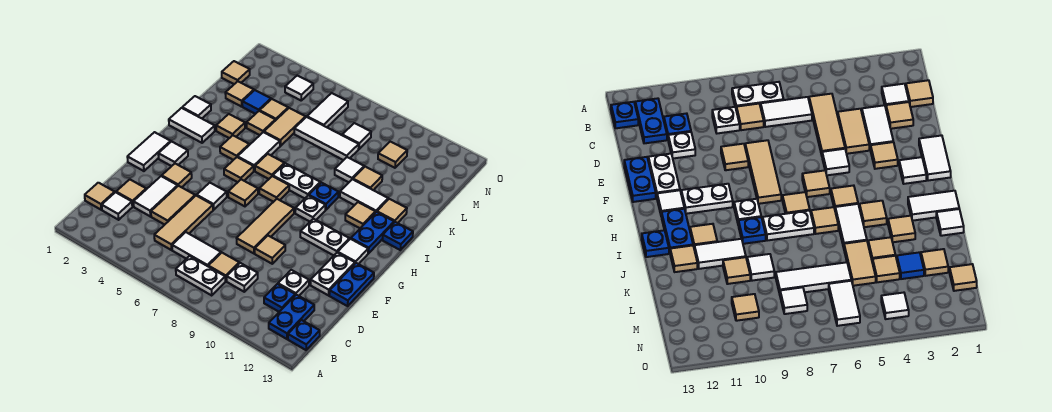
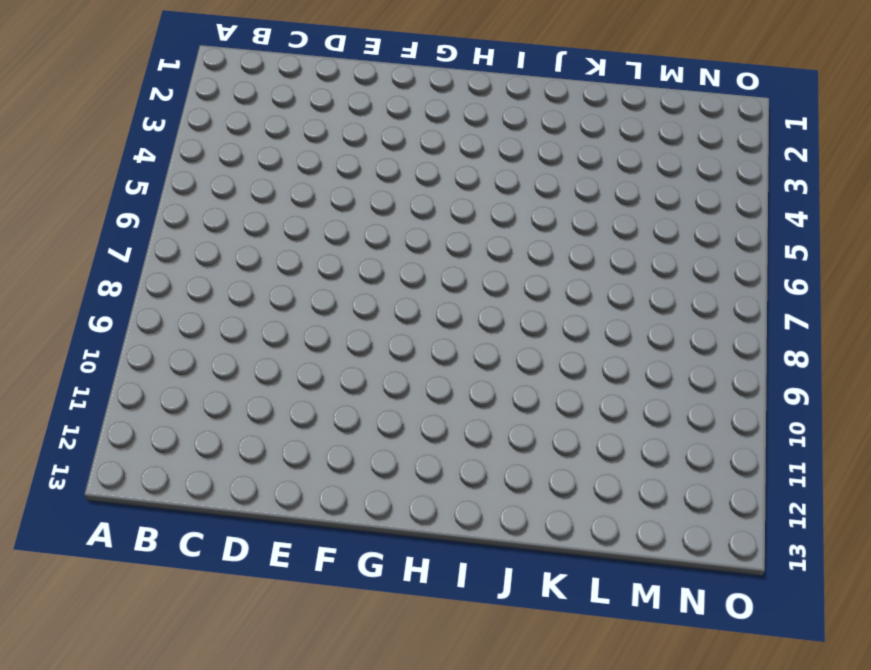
none -> white plate B7:B8 level 1
none -> blue plate B12:C12 level 1
none -> blue plate B13 level 1
none -> tan tile C1 level 1

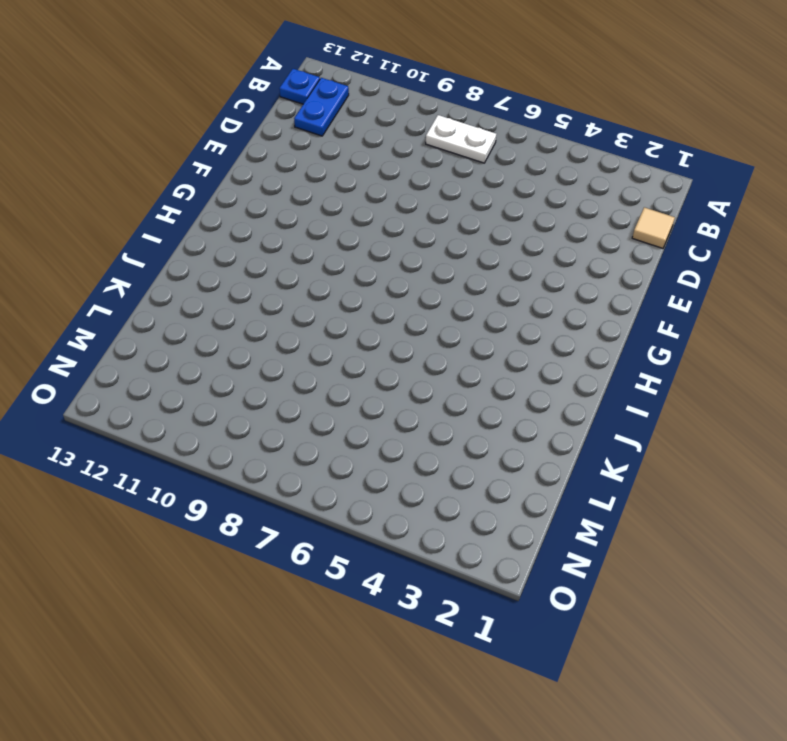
none -> white tile C2 level 1
none -> tan tile C5:E5 level 1
none -> white tile C6:C7 level 1
none -> tan tile C8 level 1

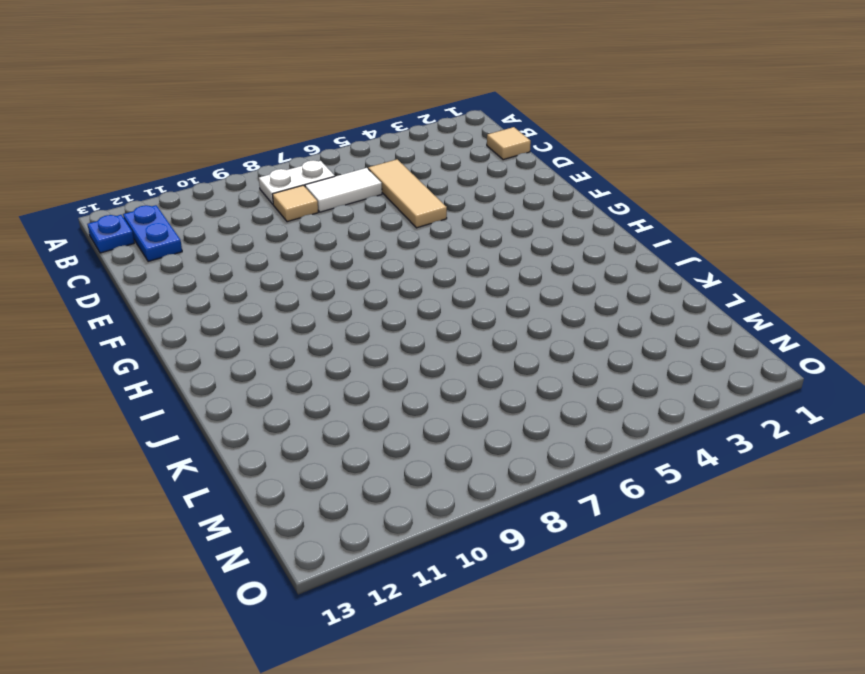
none -> white tile C2 level 1
none -> white plate C9 level 1
none -> blue plate C11 level 1
none -> tan tile D2 level 1

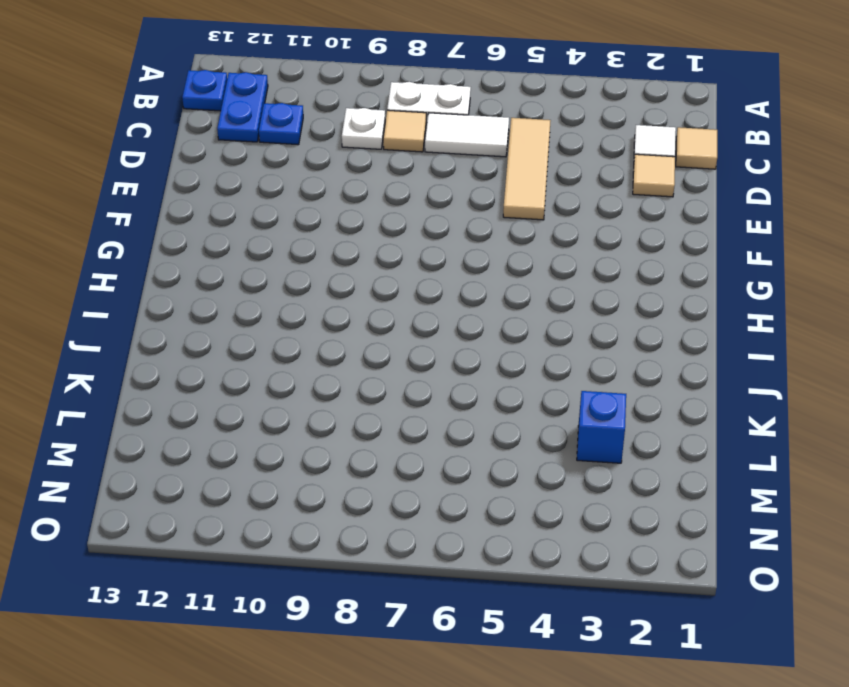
blue brick L3 level 1 -> blue tile L3 level 1
none -> white tile D3:E3 level 1
none -> tan tile D4:E4 level 1
none -> white plate D11 level 1
none -> tan tile E8:G8 level 1

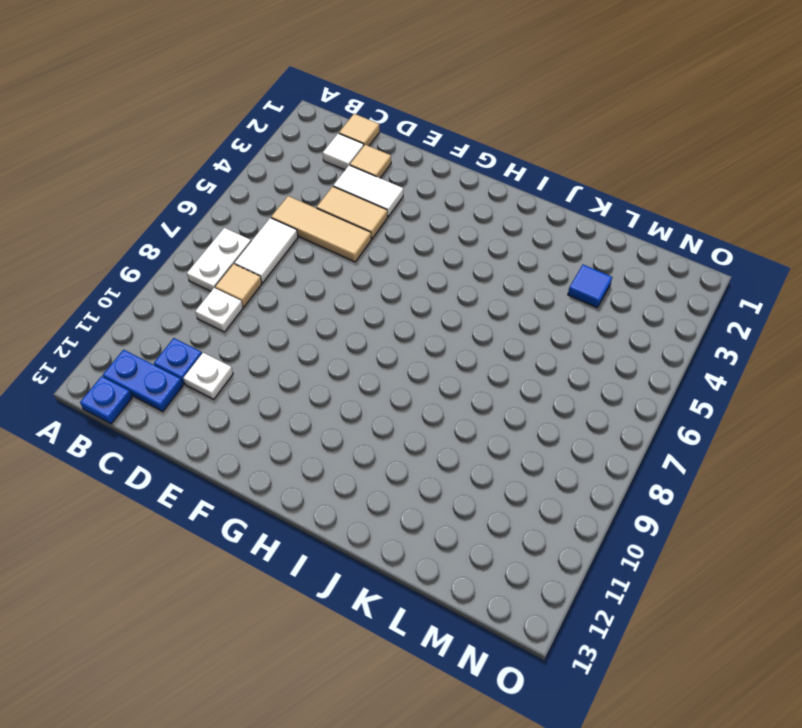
none -> tan tile E8:G8 level 1
none -> tan tile E9 level 1
none -> white plate E12:F12 level 1
none -> blue plate E13:F13 level 1

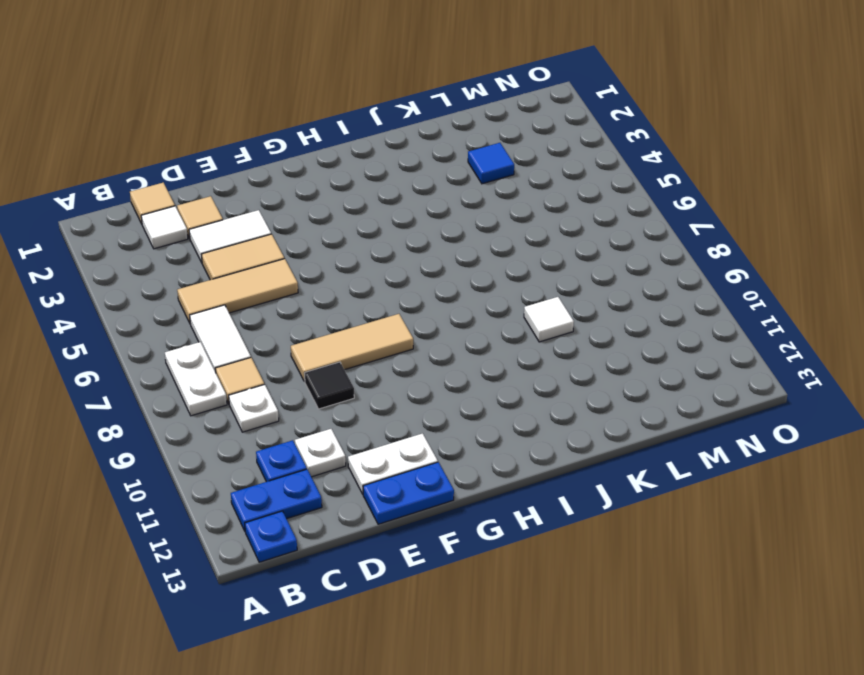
black tile E9 level 1 -> tan tile E9 level 1
none -> white tile F1:G1 level 1
none -> tan tile F3 level 1
none -> white tile F5 level 1
none -> white tile G2 level 1

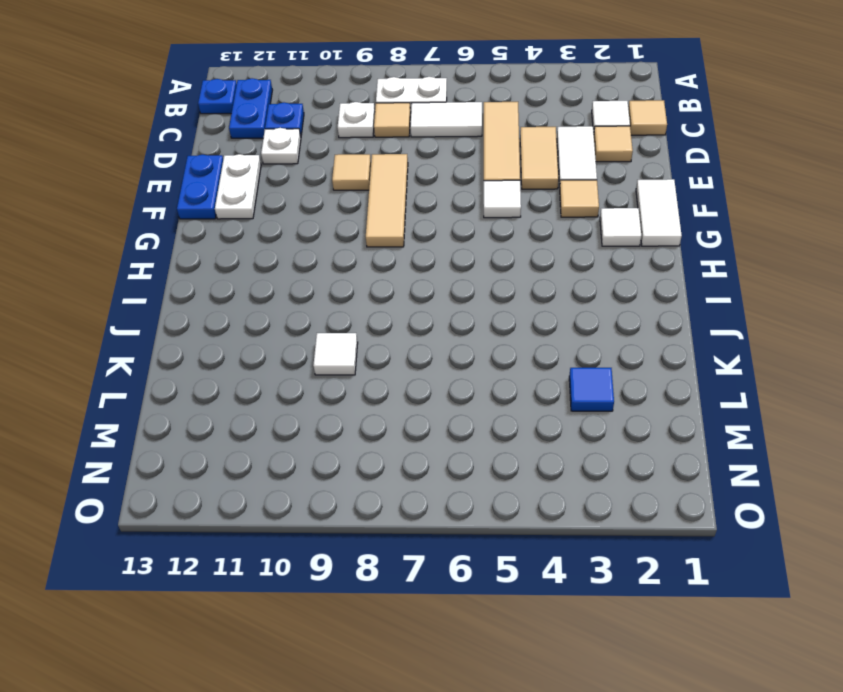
none -> tan tile G6 level 1
none -> white plate G10:G11 level 1
none -> white tile G12 level 1
none -> tan tile H5 level 1

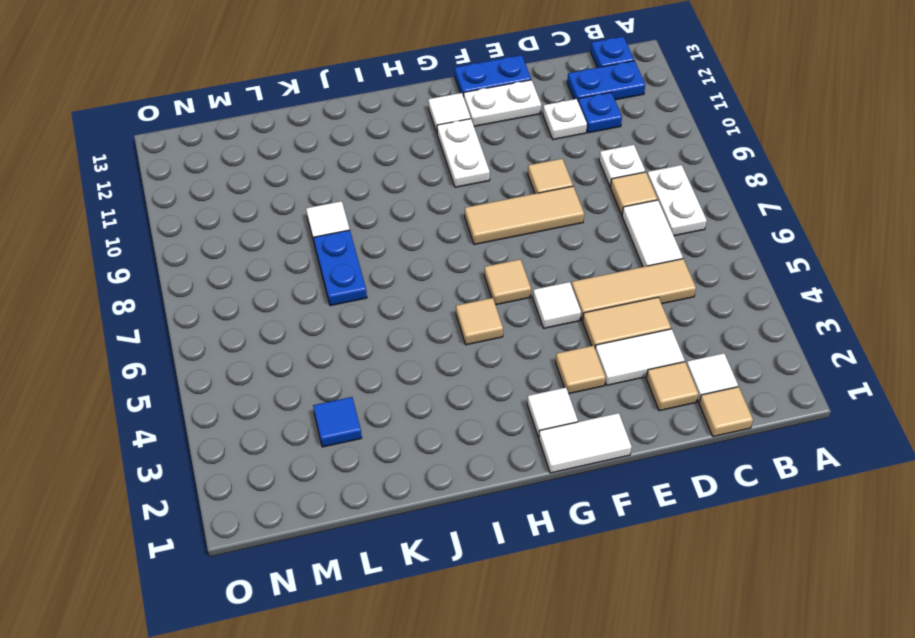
blue plate K7:K8 level 1 -> blue plate H12:I12 level 1
none -> tan tile H7 level 1
none -> white plate H9 level 1
none -> white tile I1:I2 level 1
none -> tan tile I4 level 1

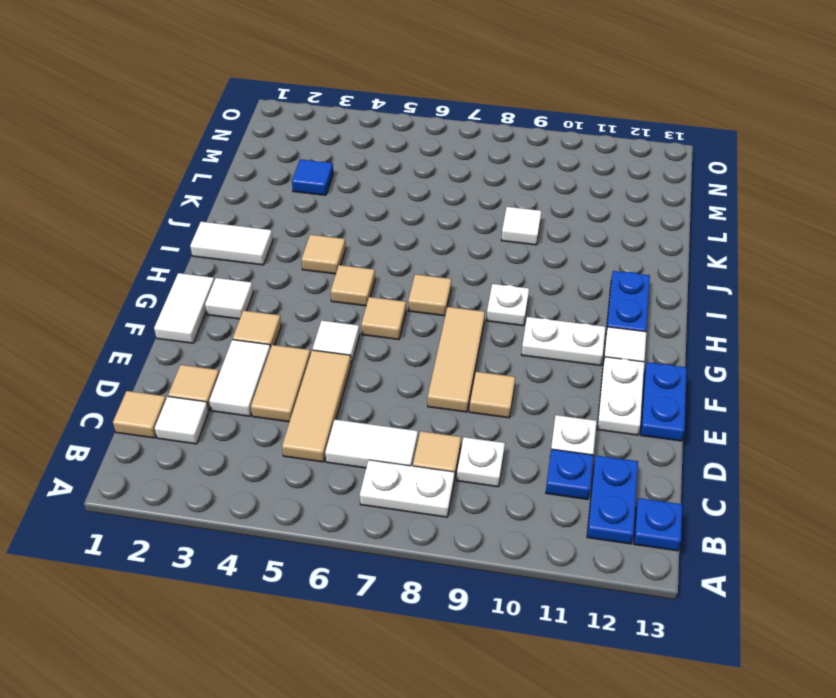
none -> white tile I5:J5 level 1
none -> tan tile I6 level 1
none -> white plate I7:I8 level 1
none -> blue plate I9 level 1

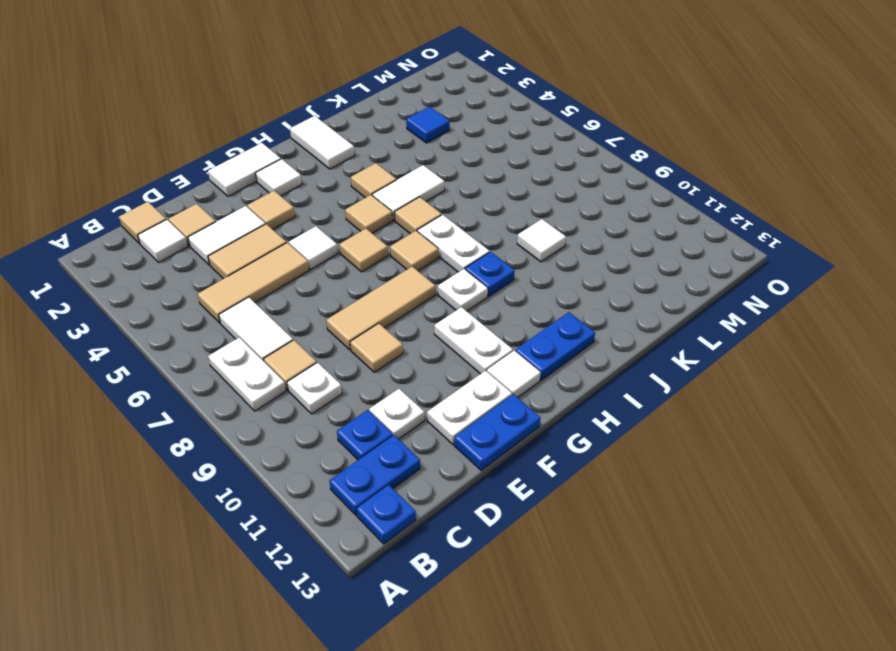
none -> tan tile I11 level 1
none -> blue plate I13 level 1
none -> white tile J1 level 1
none -> tan tile J3 level 1

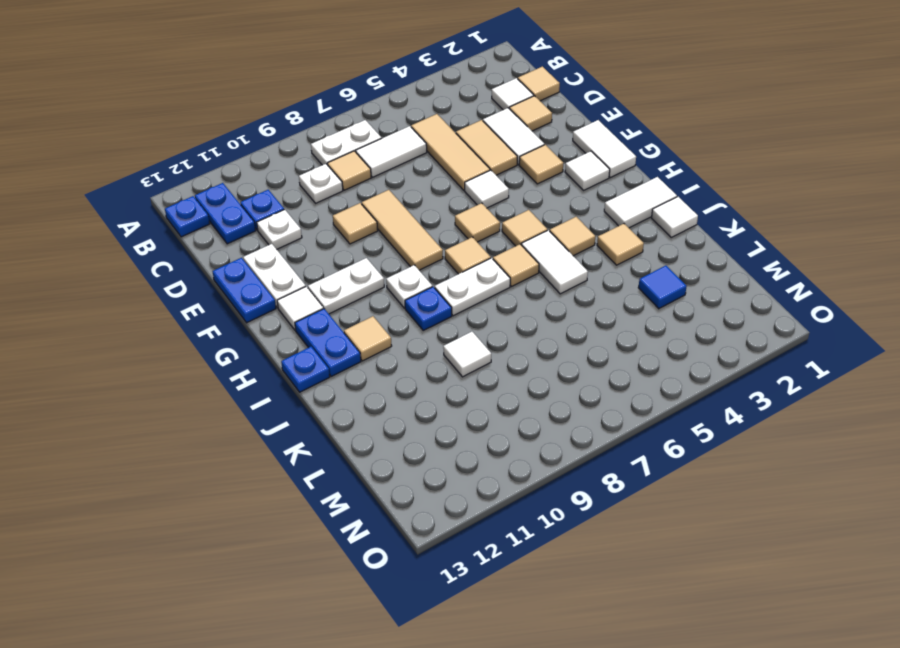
none -> white tile J10:J11 level 1
none -> tan tile J12 level 1
none -> tan tile K4 level 1
none -> tan tile K5:L5 level 1

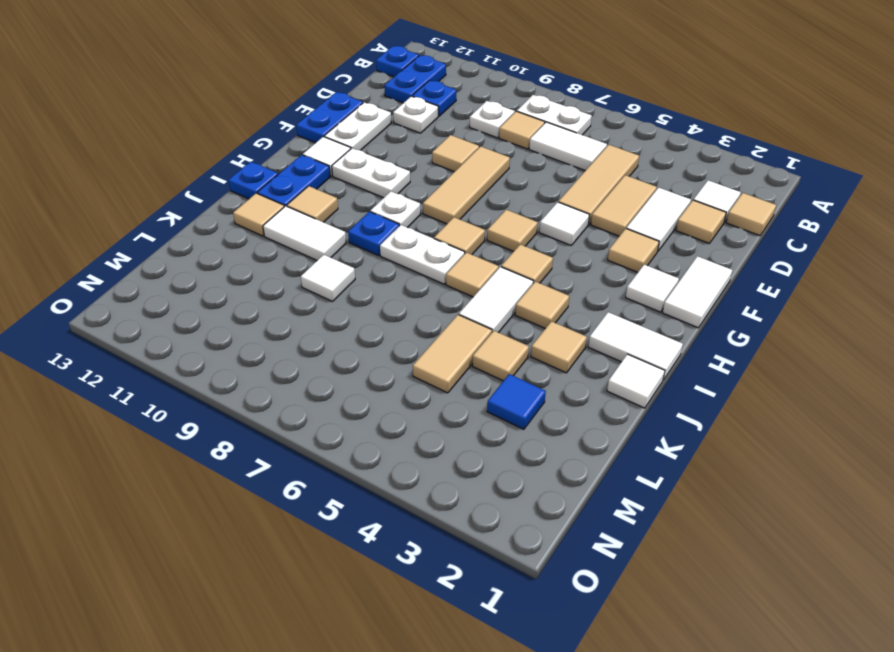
none -> tan tile K10 level 1
none -> tan tile L2 level 1
none -> tan tile L4 level 1
none -> white tile L6:L8 level 1

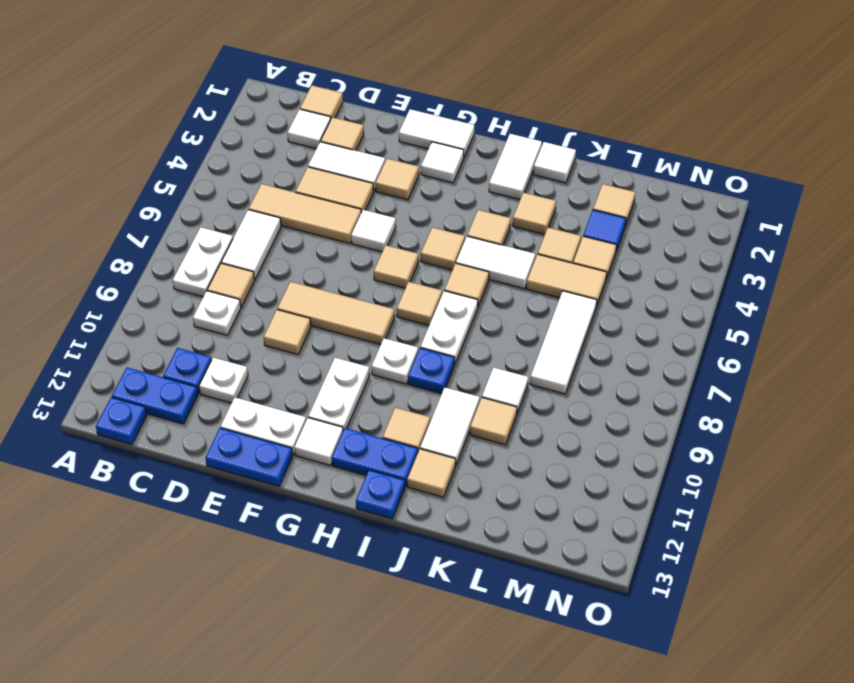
none -> tan tile M1 level 1
none -> white tile M6:N6 level 1
none -> white tile M8 level 1
none -> tan tile M10 level 1

